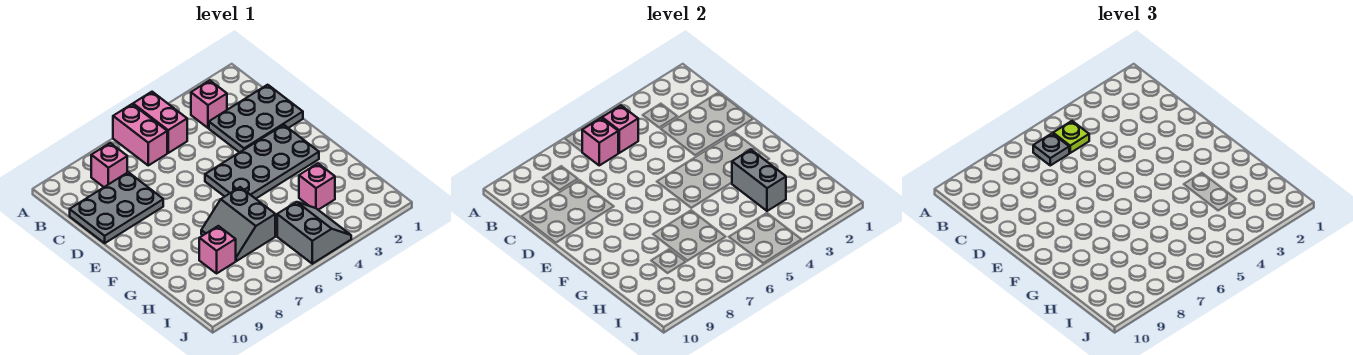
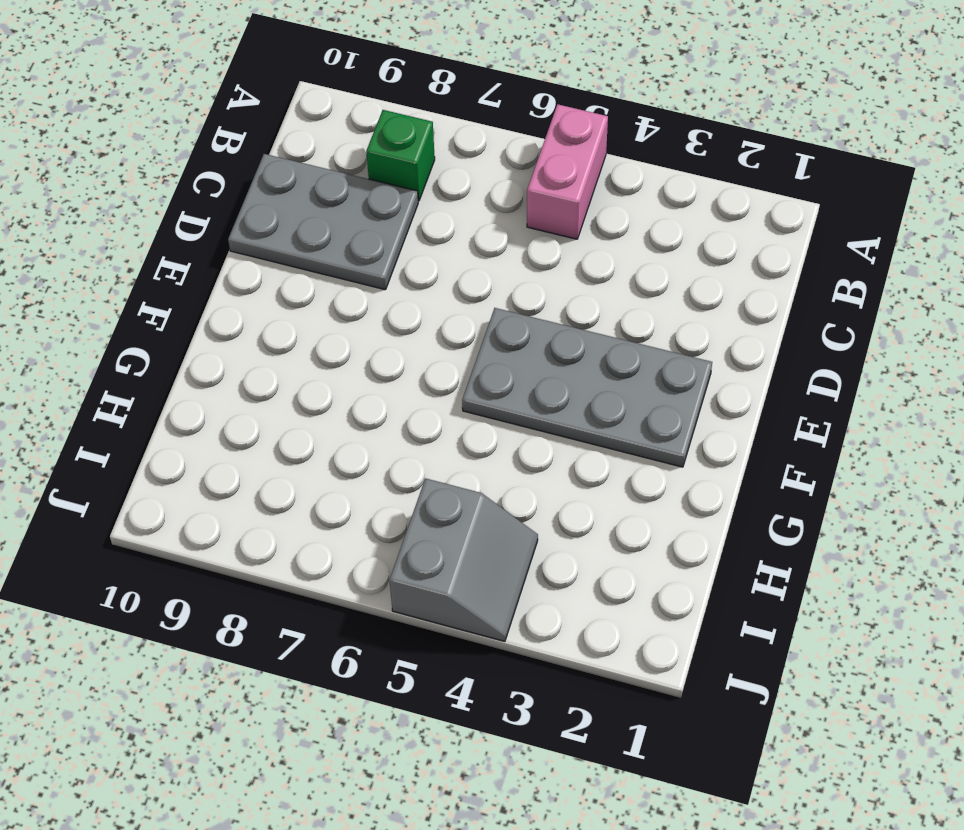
green brick B8 level 1 -> pink brick B8 level 1
none -> pink brick A6:B6 level 1
none -> pink brick B3 level 1
none -> grey plate C1:D3 level 1

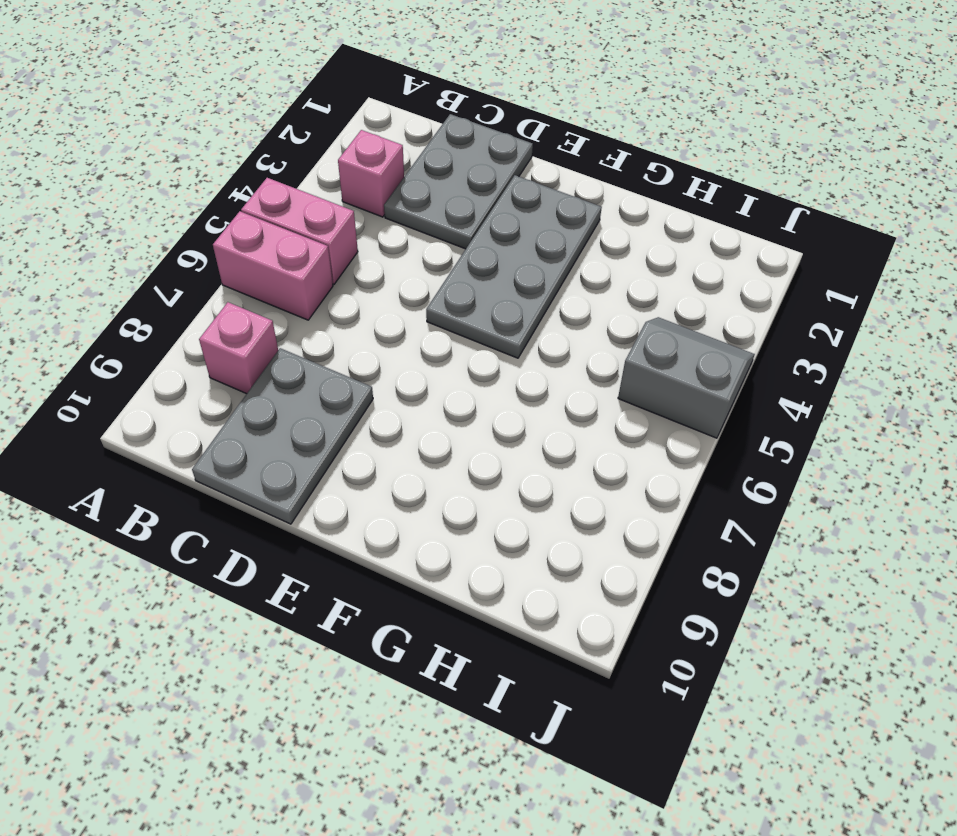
none -> grey slope G6:H7 level 1 top 6
none -> pink brick H3 level 1
none -> pink brick H8 level 1

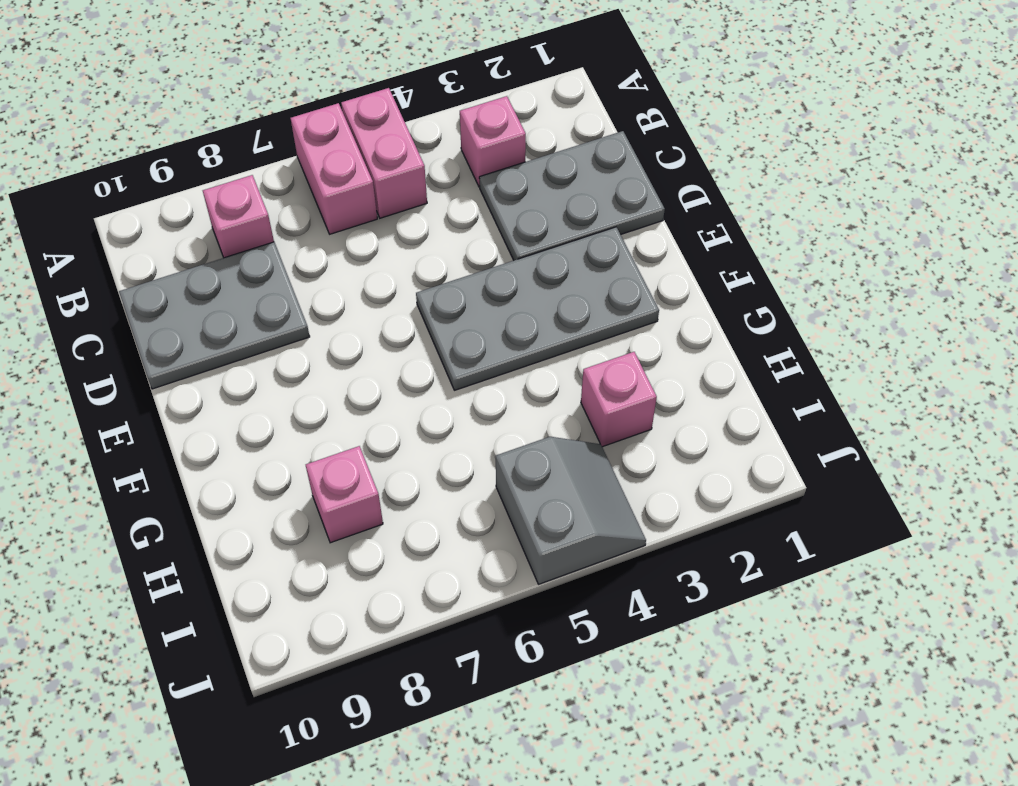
none -> grey slope G6:H7 level 1 top 6
none -> pink brick B5 level 2
none -> pink brick B6 level 2

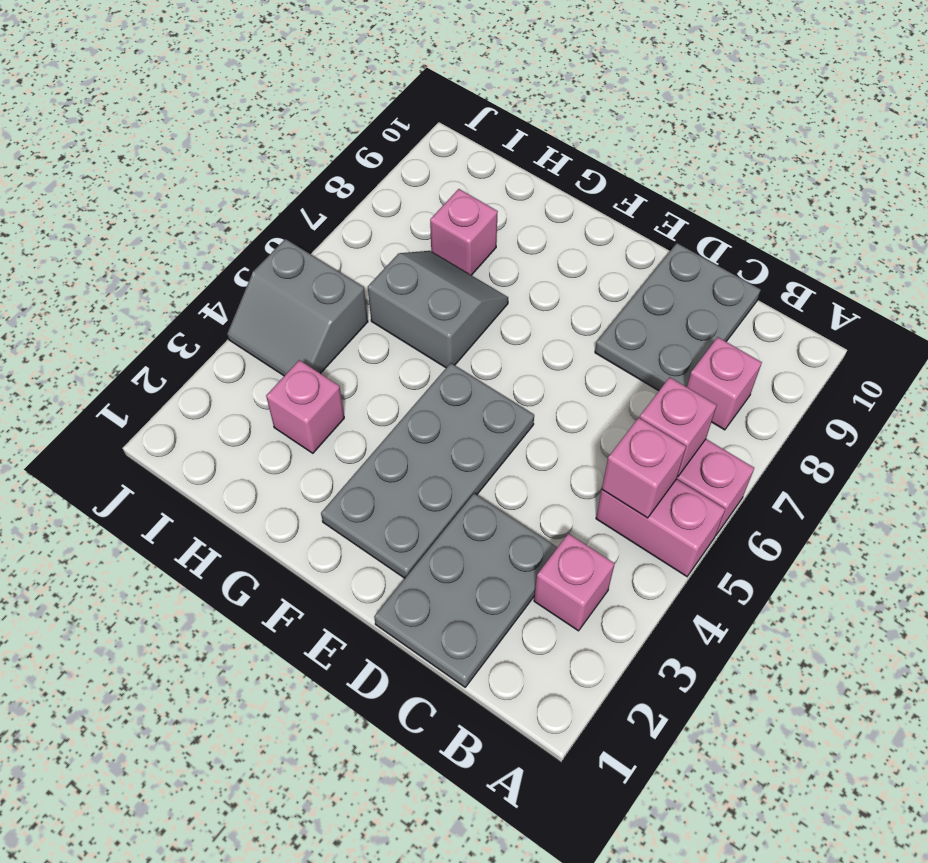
none -> grey brick G3:H3 level 2
none -> lime plate B5 level 3
none -> grey plate B6 level 3

